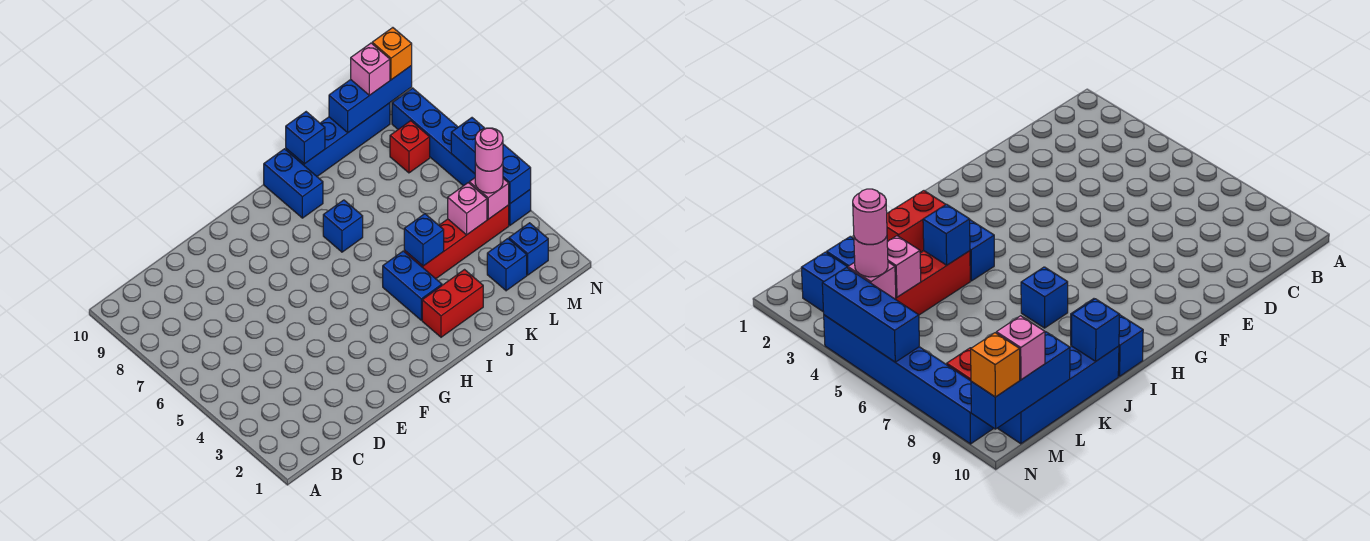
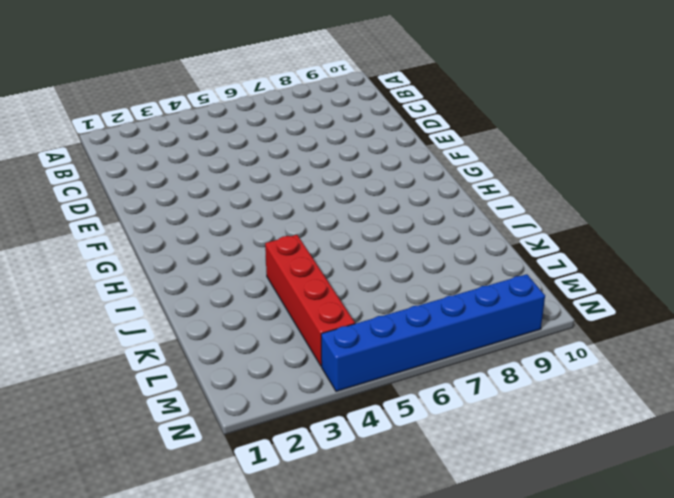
none -> red brick I2:J2 level 1
none -> blue brick I3:I4 level 1
none -> blue brick I7 level 1

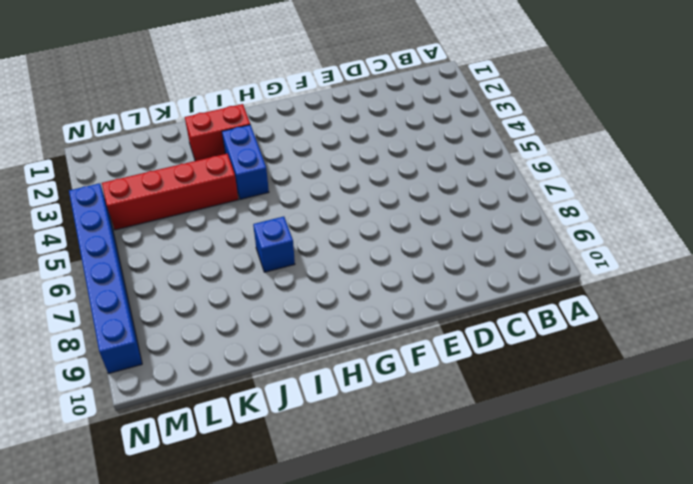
none -> blue brick I9:I10 level 1
none -> blue brick J10:M10 level 1
none -> blue brick L2 level 1

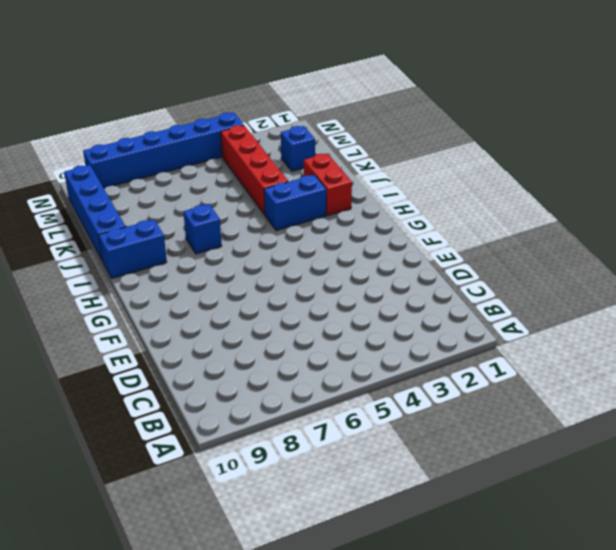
none -> blue brick M2 level 1
none -> red brick M8 level 1
none -> blue brick J4 level 2

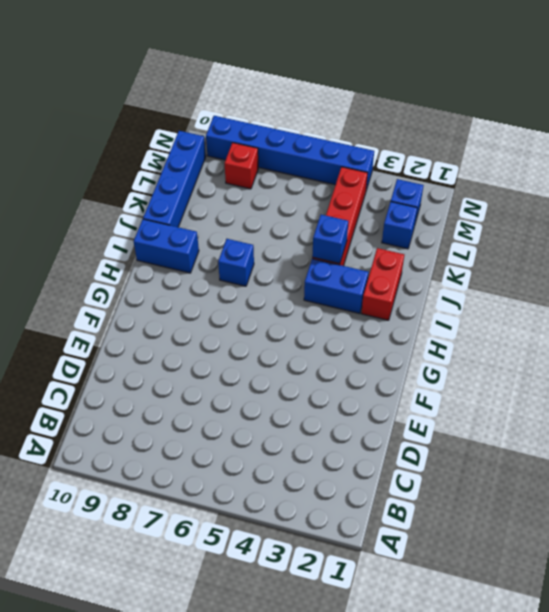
none -> blue brick J10 level 2
none -> pink brick L4 level 2
none -> blue brick L10:N10 level 2

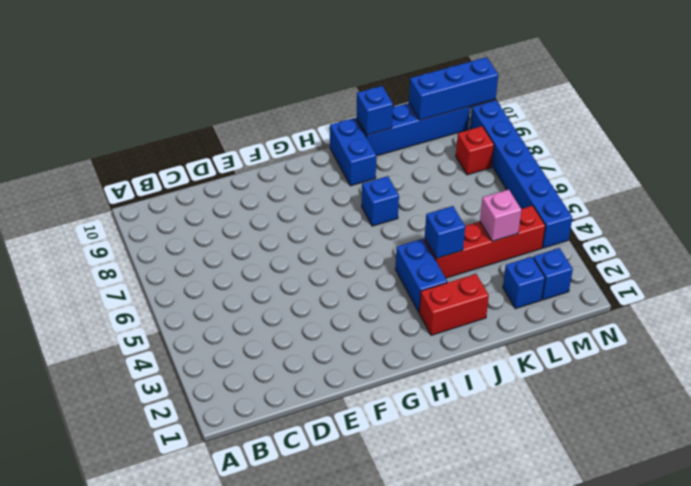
none -> pink brick M4 level 2
none -> blue brick N4:N6 level 2
none -> pink round brick M4 level 3

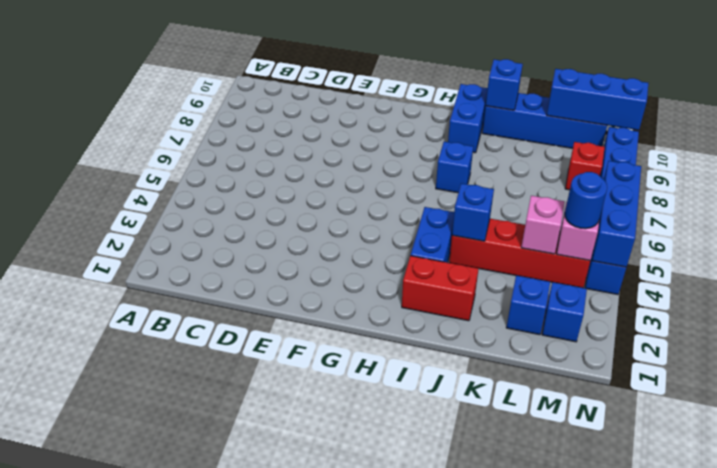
blue round brick M4 level 3 -> pink round brick M4 level 3
none -> pink brick M10 level 3
none -> orange brick N10 level 3
none -> pink round brick M4 level 4

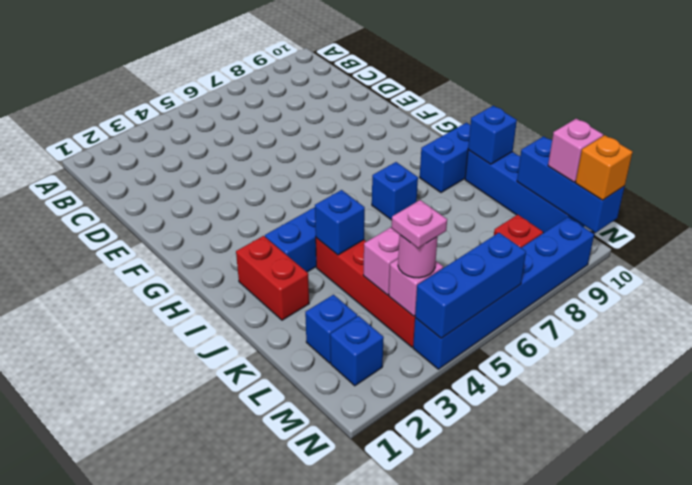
pink plate M4 level 4 -> pink round brick M4 level 4

